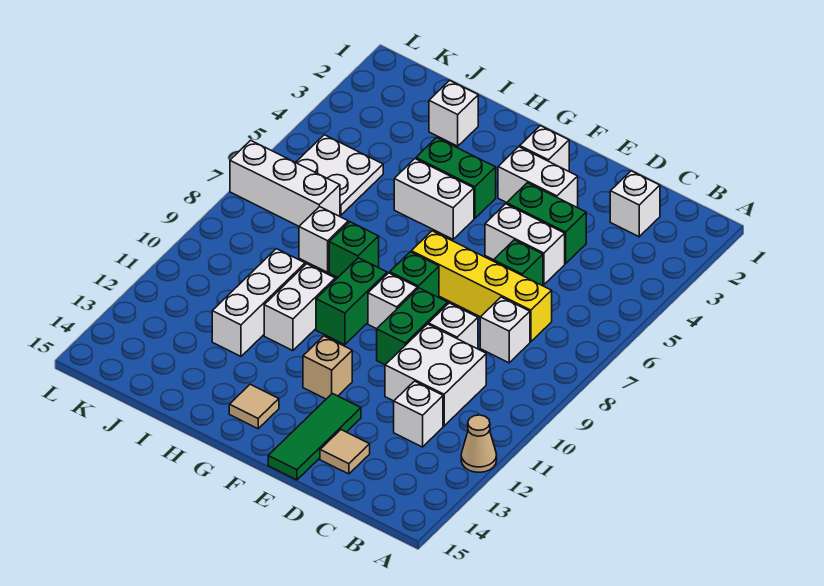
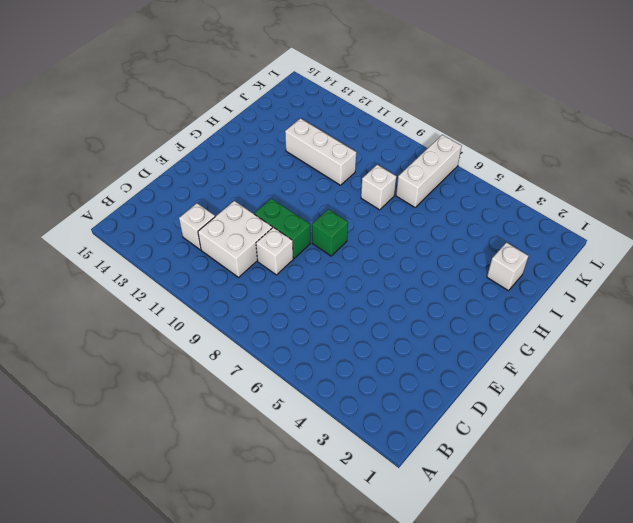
none -> tan cone A12 level 1
none -> white brick C2 level 1
none -> yellow brick C7:F7 level 1

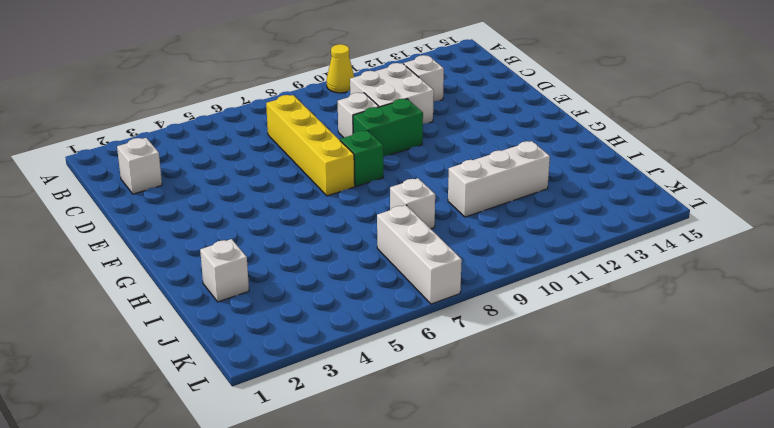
yellow cone A10 level 1 -> none
none -> tan cone A12 level 1
none -> white brick C8 level 1
none -> green brick D4:E4 level 1

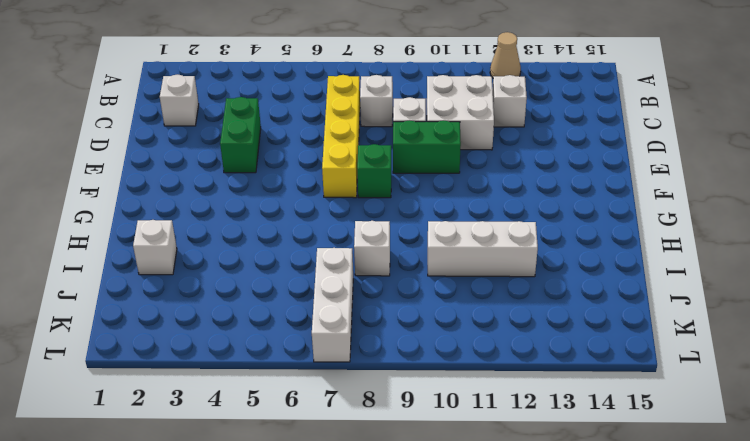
none -> white brick D5:E5 level 1
none -> green brick D6 level 1
none -> tan tile D14 level 1

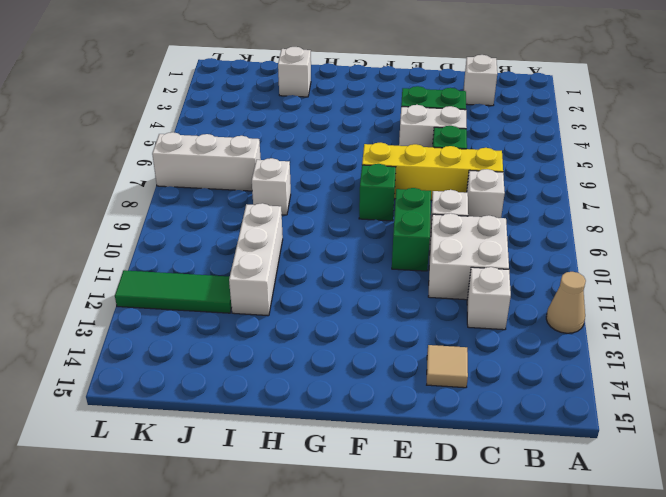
green tile J12:L12 level 1 -> green tile E13:E15 level 1
none -> white brick E3:F3 level 1
none -> white brick F2 level 1
none -> white brick F9 level 1

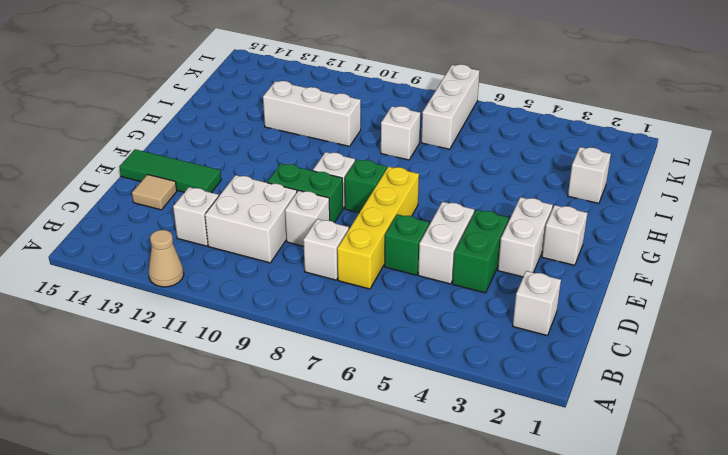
none -> tan brick F12 level 1
none -> green brick G4:H4 level 1
none -> white brick G5:H5 level 1

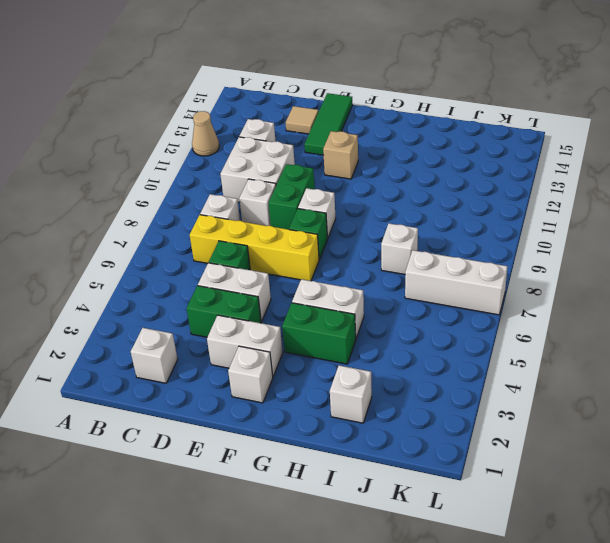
none -> green brick G9:G10 level 1
none -> tan tile G14 level 1
none -> green brick H8 level 1

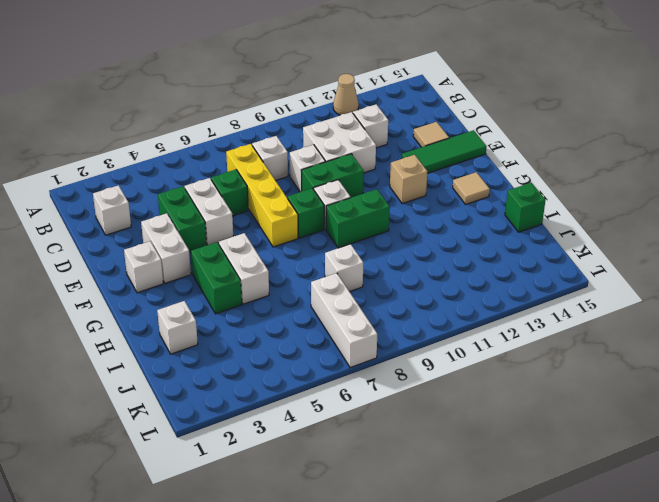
green brick I15 level 1 -> green brick H8 level 1
none -> white brick H10:H11 level 1
none -> white brick I10:I12 level 1
none -> white plate J5:K6 level 1

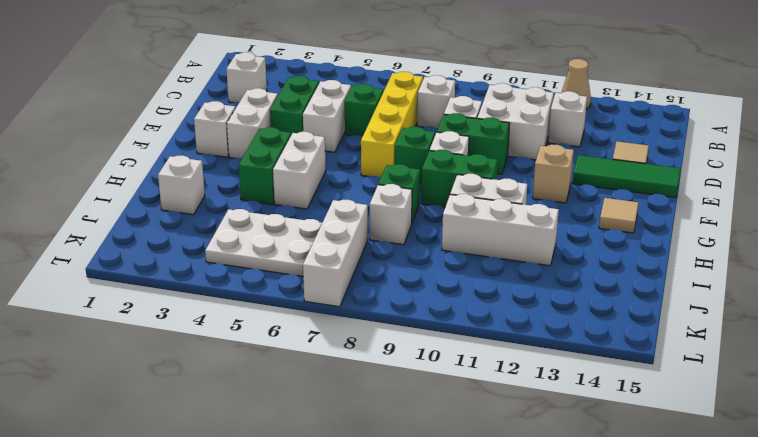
white plate J4:K6 level 1 -> white plate J5:K6 level 1

